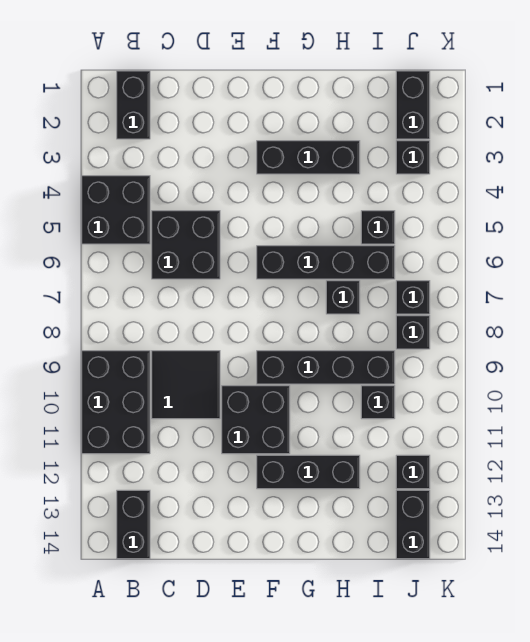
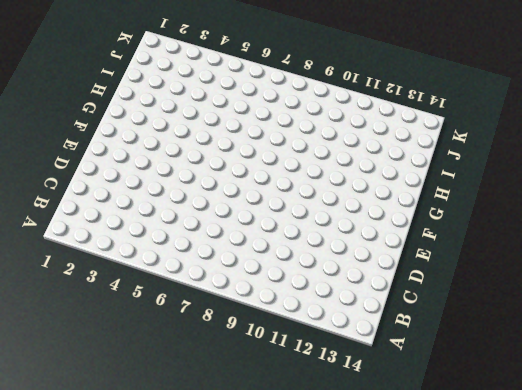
none -> black brick A4:B5 level 1
none -> black brick A9:B11 level 1
none -> black brick B1:B2 level 1

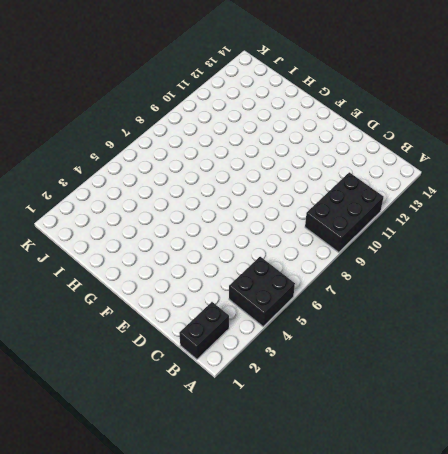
none -> black brick B13:B14 level 1
none -> black brick C5:D6 level 1
none -> black tile C9:D10 level 1

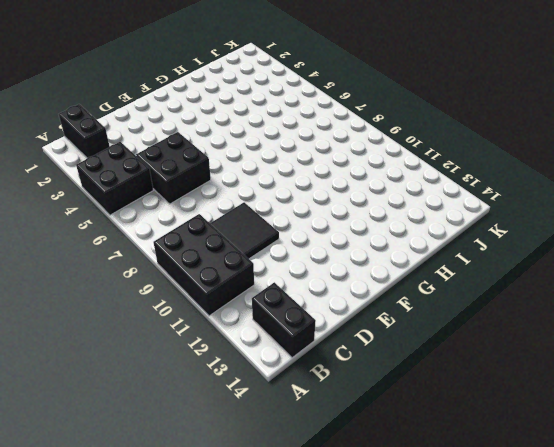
none -> black brick E10:F11 level 1
none -> black brick F3:H3 level 1
none -> black brick F6:I6 level 1

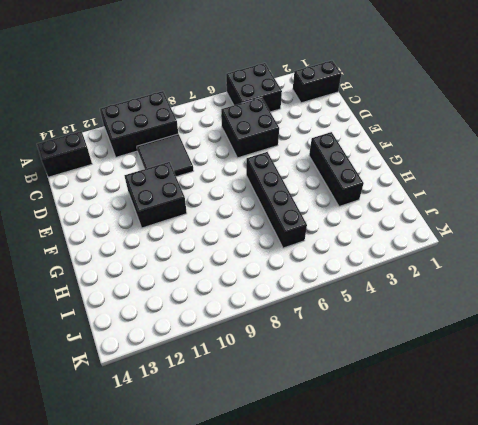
none -> black brick F9:I9 level 1
none -> black brick F12:H12 level 1
none -> black brick H7 level 1

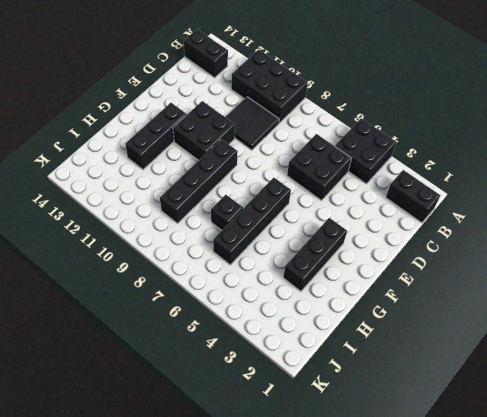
none -> black brick I5 level 1
none -> black brick I10 level 1
none -> black brick J1:J2 level 1

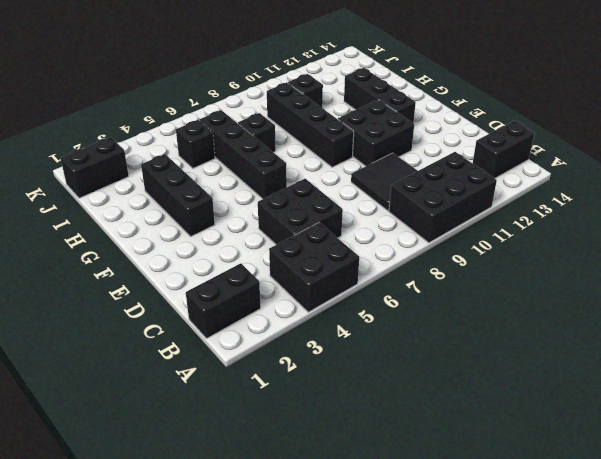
none -> black brick J3 level 1
none -> black brick J7 level 1
none -> black brick J8 level 1

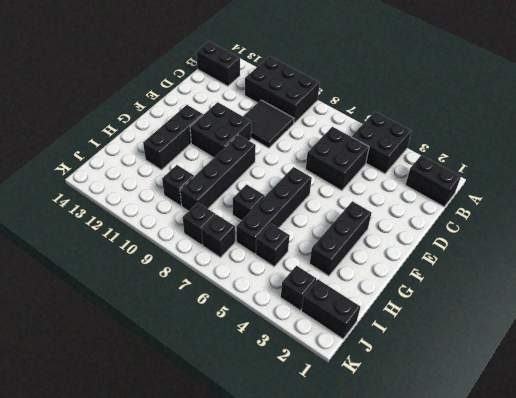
none -> black brick J12 level 1
none -> black brick J13:J14 level 1

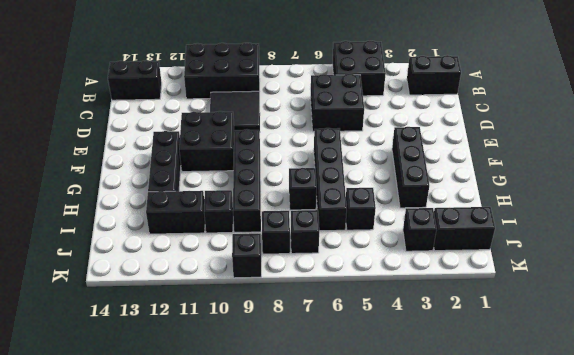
black brick I11:I12 level 1 -> black brick J13:J14 level 1
black brick K9 level 1 -> black brick J12 level 1

